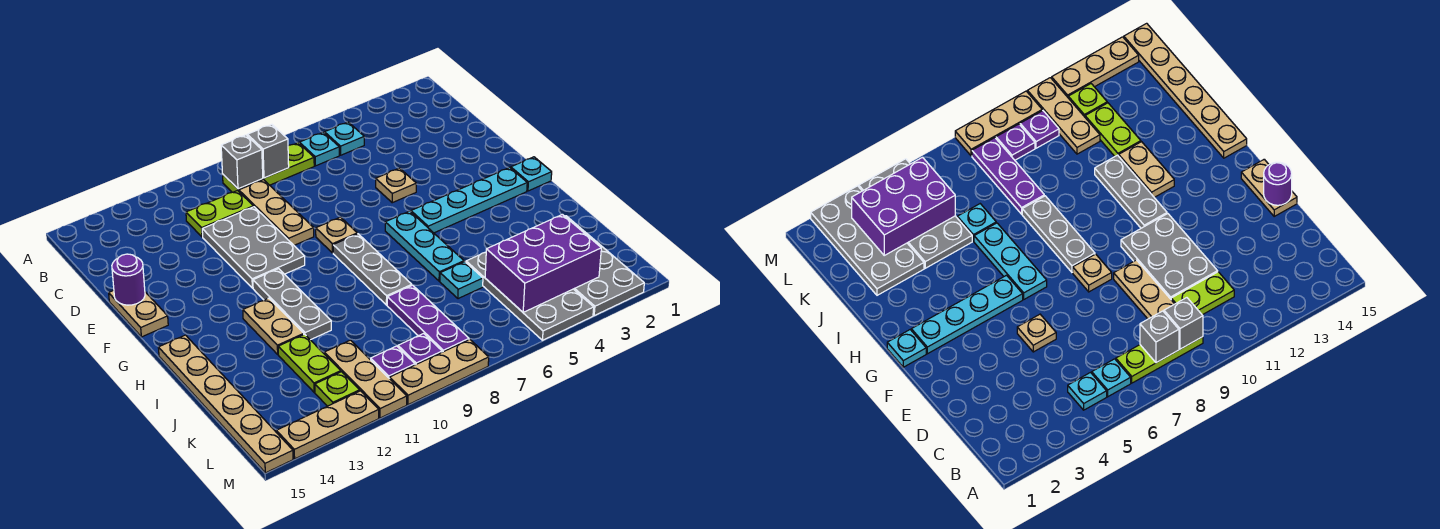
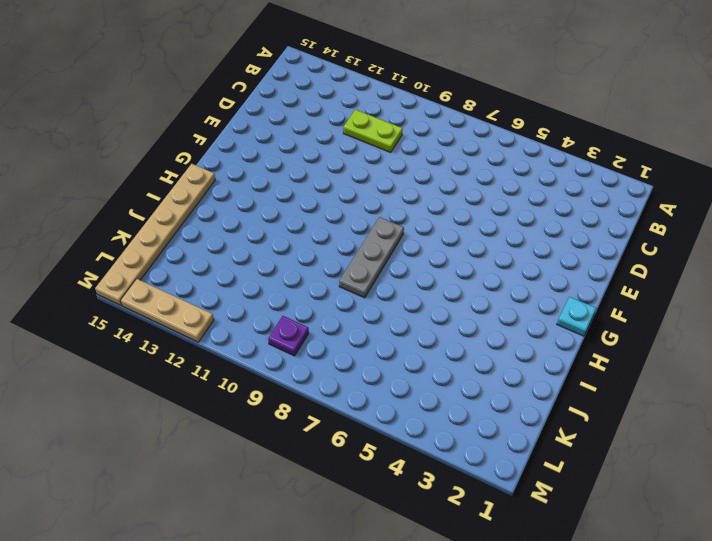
none -> cyan plate B5 level 1
none -> cyan plate B6 level 1
none -> lime plate B7:B9 level 1
none -> tan plate C9:E9 level 1

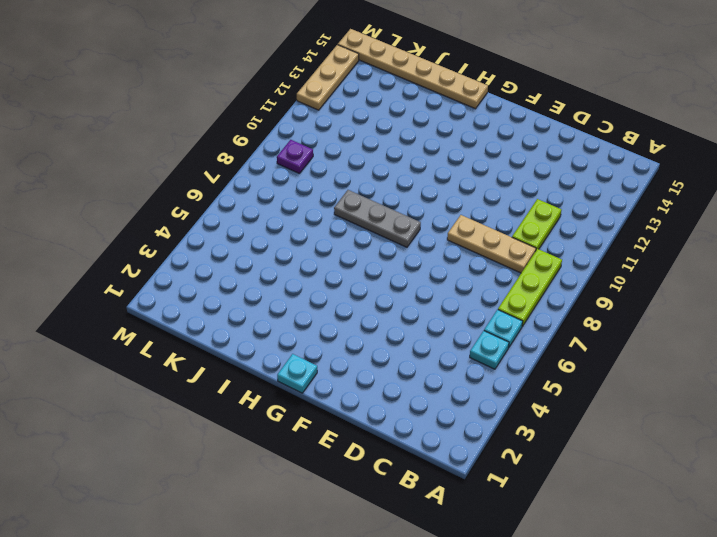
none -> grey plate D10:F11 level 1
none -> tan plate E5 level 1
none -> tan plate E15:F15 level 1
none -> tan plate F8 level 1

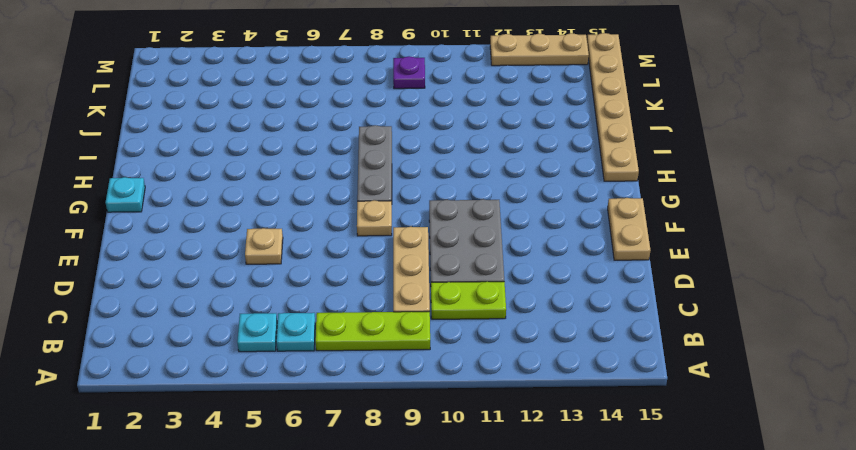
none -> cyan plate G2:G5 level 1
none -> cyan plate G6:I6 level 1
none -> grey plate G11:I11 level 1
none -> tan plate H12:I12 level 1

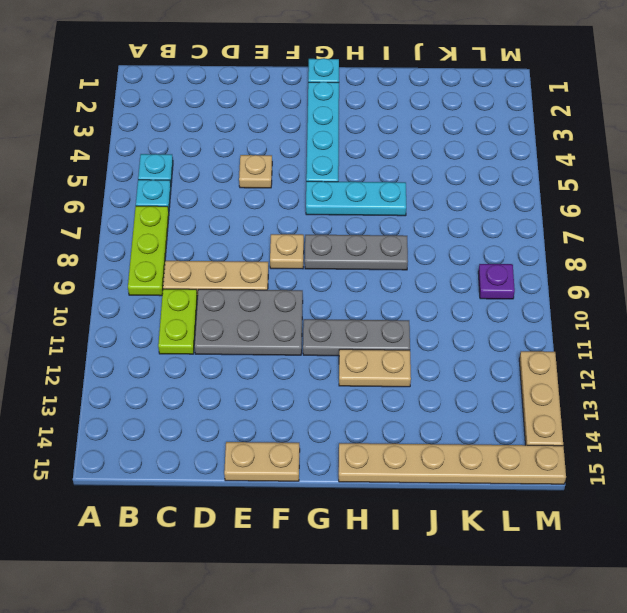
none -> grey plate J2:M3 level 1
none -> grey plate J4:M5 level 1
none -> cyan plate J6 level 1
none -> purple plate J8:L8 level 1

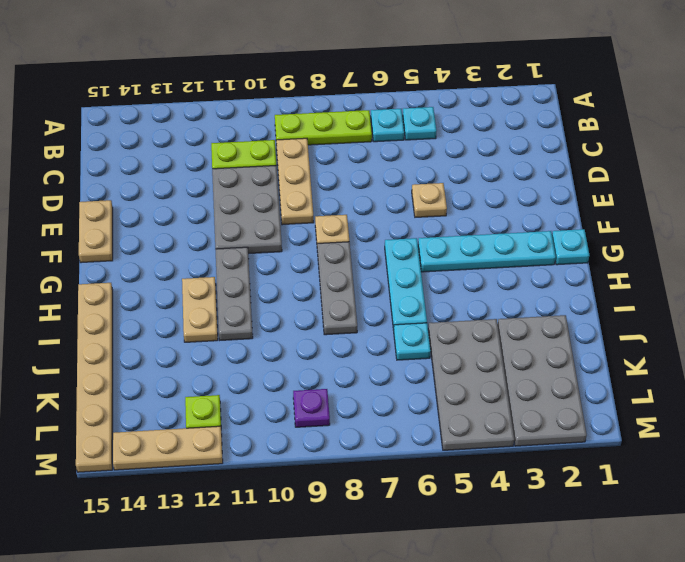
none -> purple plate J8:L8 level 1
none -> lime plate J12:K12 level 1
none -> tan plate K11:M11 level 1
none -> purple plate L10 level 1

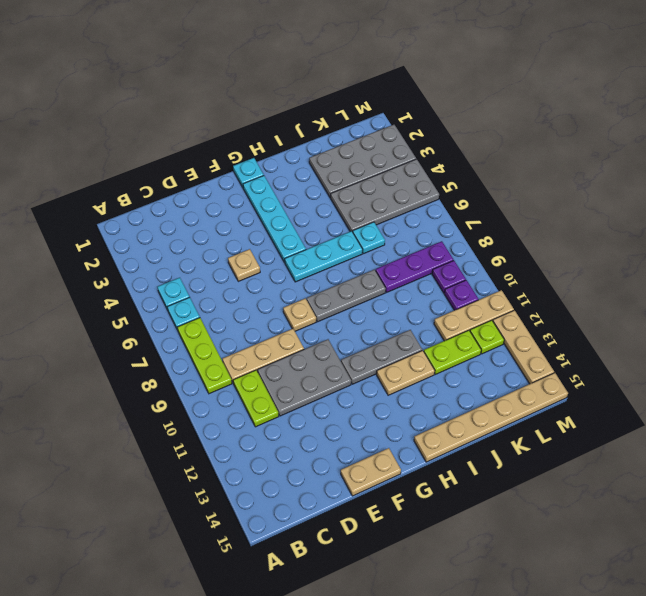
none -> tan plate M8:M10 level 1
none -> grey brick B8 level 2
none -> grey brick B9 level 2
none -> purple round brick E15 level 2

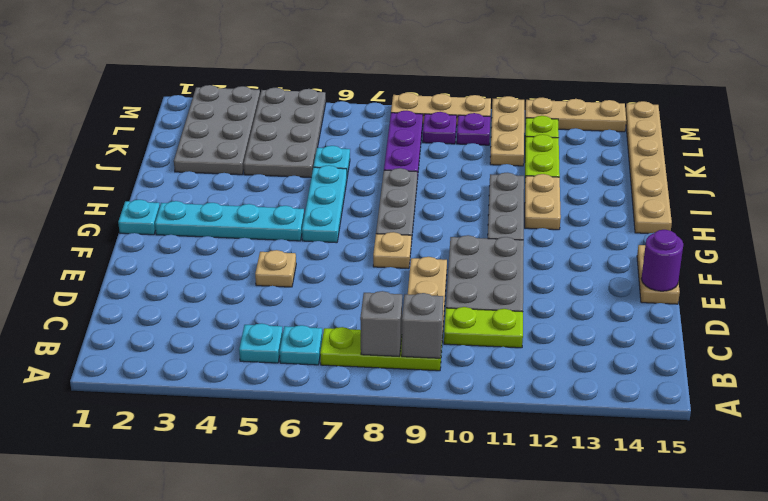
none -> purple brick K3:L5 level 2

